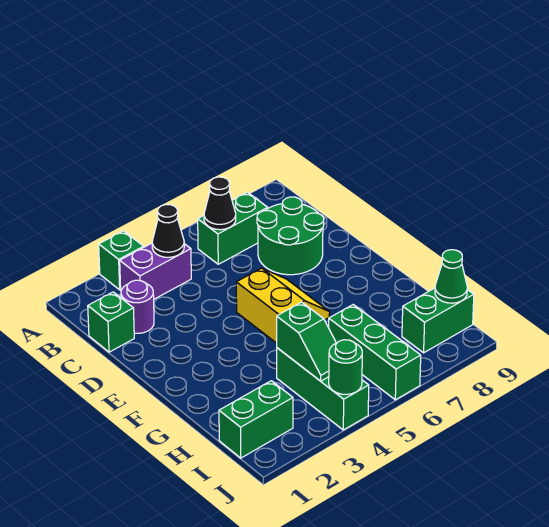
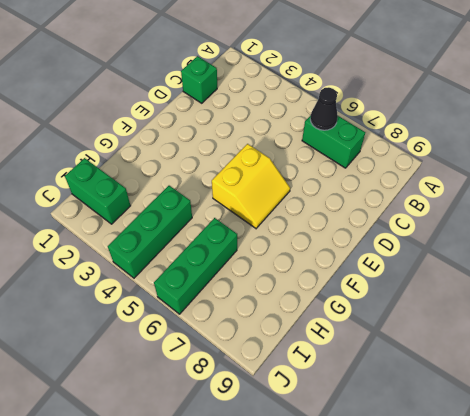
none -> green brick A3 level 1
none -> purple brick B3:B4 level 1
none -> purple round brick C2 level 1

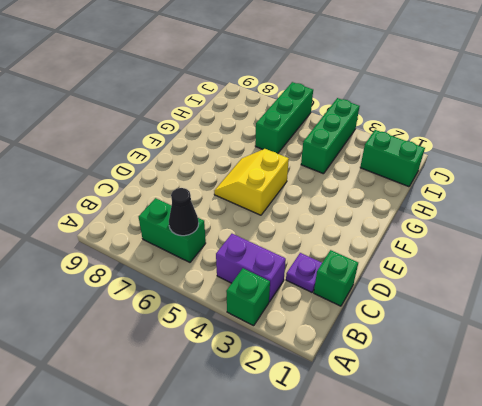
purple plate C2 level 1 -> purple round brick C2 level 1
none -> green round brick C7:D8 level 1
none -> green brick I8:I9 level 1
none -> black cone B4 level 2

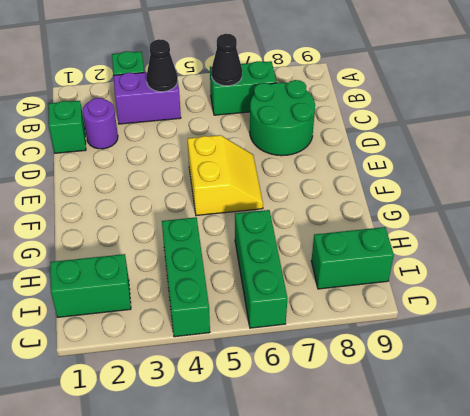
none -> green slope H4:I4 level 2 top H
none -> green cone I9 level 2
none -> green round brick J4 level 2

